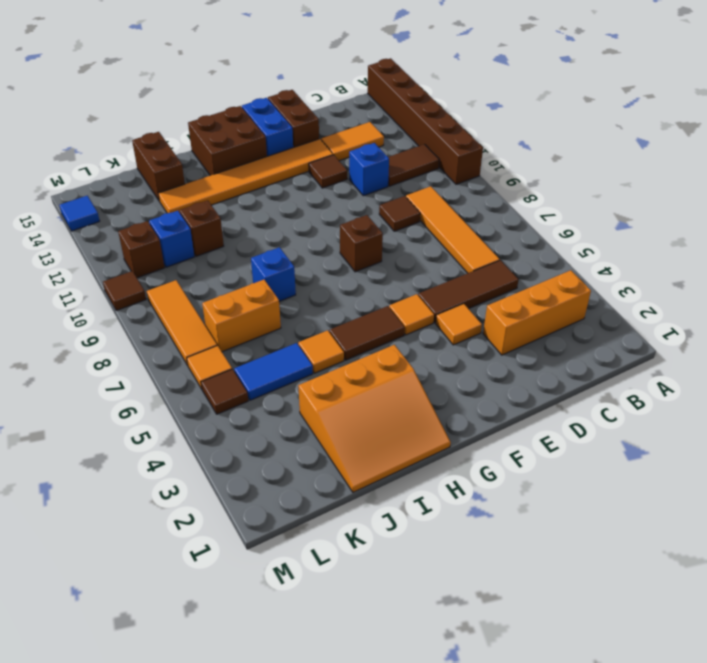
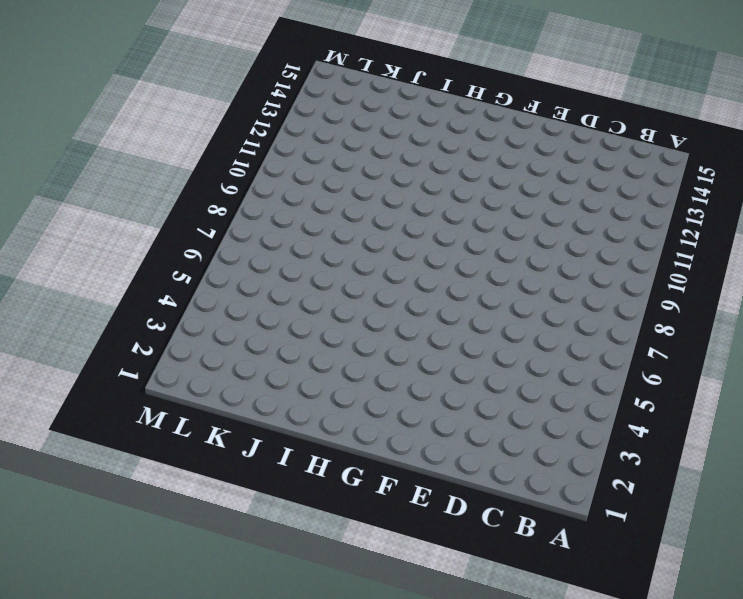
none -> brown brick A10:A15 level 1
none -> orange brick B3:D3 level 1
none -> brown tile B11:C11 level 1
none -> brown tile C5:E5 level 1

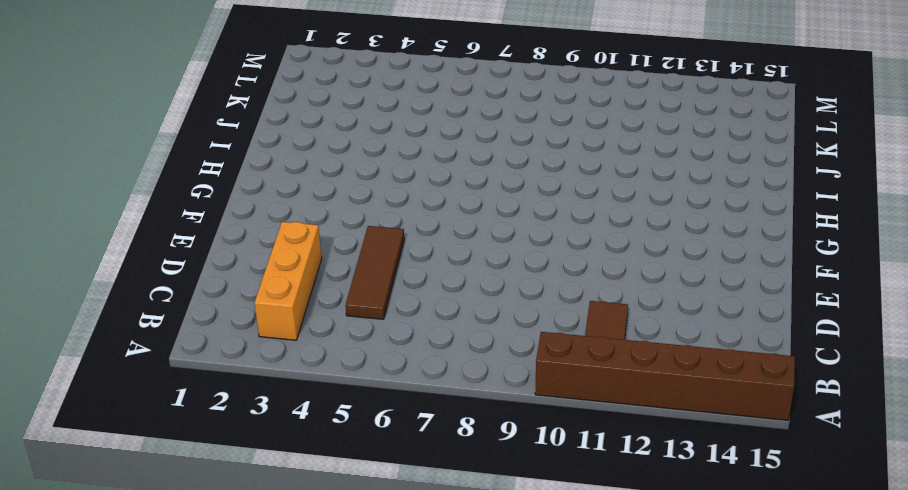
none -> orange tile C6:C9 level 1
none -> orange tile C13:D13 level 1
none -> brown tile D9 level 1
none -> blue brick D11 level 1

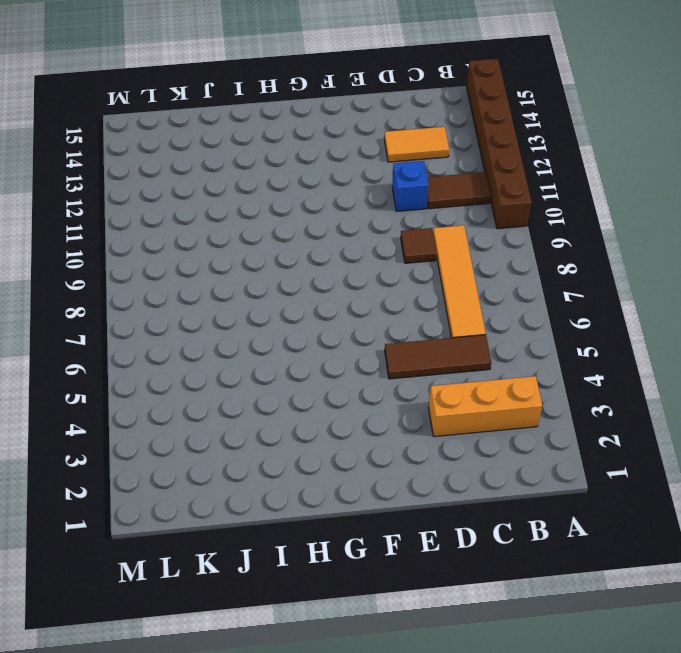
none -> orange tile E4 level 1
none -> brown tile E12 level 1
none -> orange tile E13:J13 level 1
none -> brown brick E14:E15 level 1

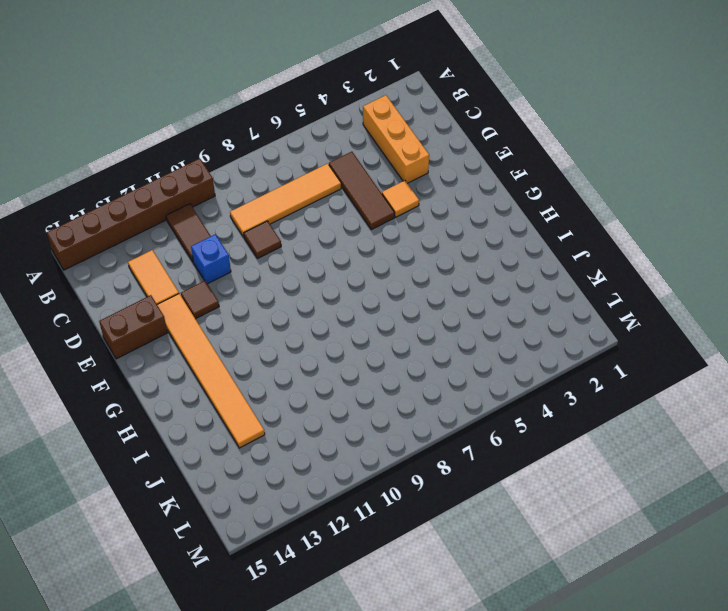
none -> orange tile F5 level 1
none -> brown brick F8 level 1
none -> blue brick F14:F15 level 1
none -> brown tile G5:H5 level 1

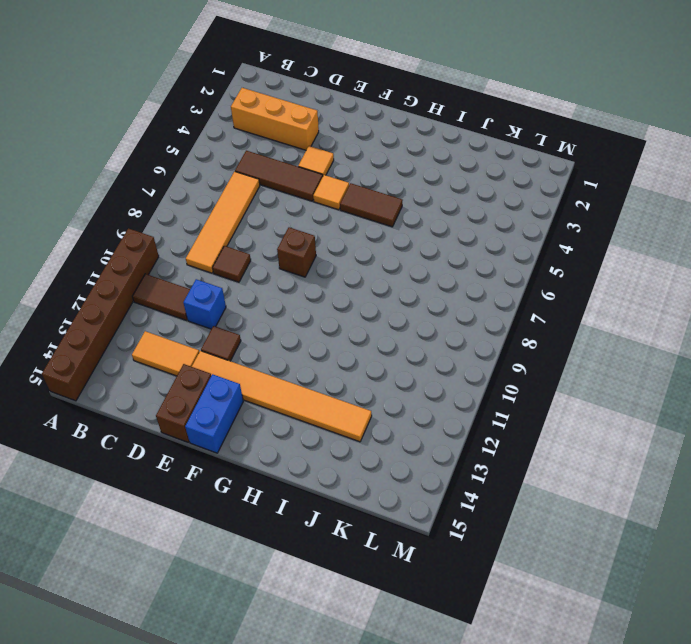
none -> brown brick G14:H15 level 1
none -> orange slope H1:J3 level 1 top 3
none -> orange tile I5 level 1
none -> blue brick I8 level 1

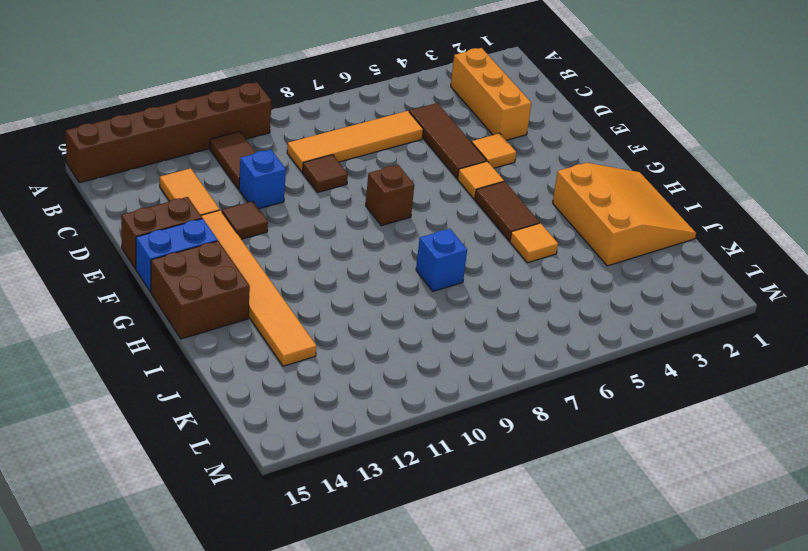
none -> blue tile J5:K5 level 1
none -> orange brick J7:K7 level 1
none -> brown brick J11 level 1
none -> brown brick J14:J15 level 1

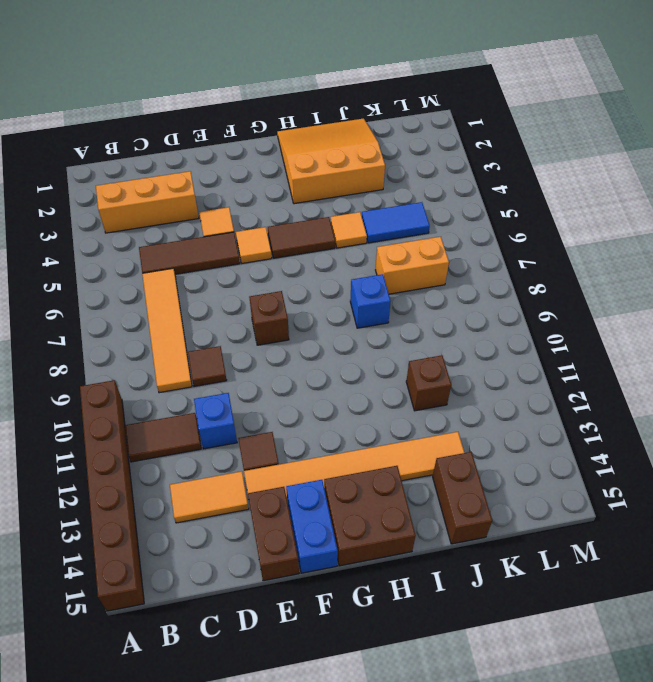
none -> blue brick K11 level 1
none -> brown tile L5 level 1
none -> orange tile L6 level 1
none -> orange tile L7:L9 level 1

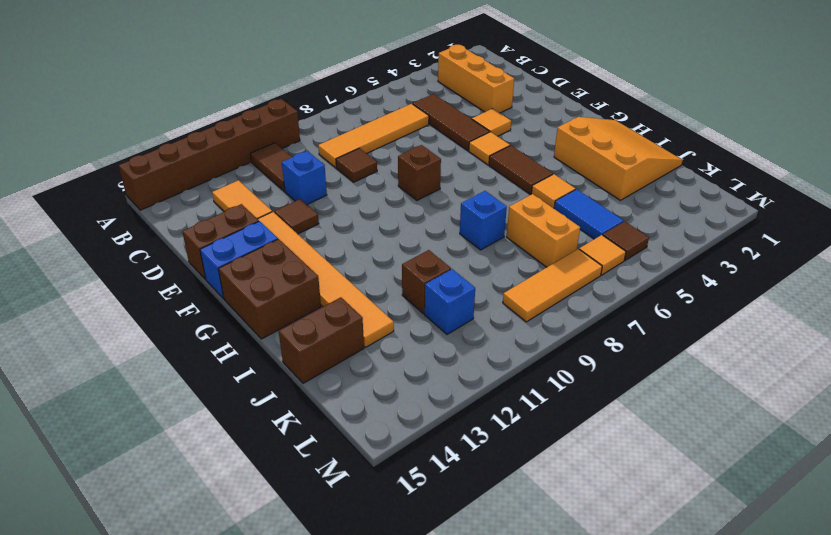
none -> brown brick L11 level 1
none -> brown tile M10 level 1
none -> blue tile M14 level 1

